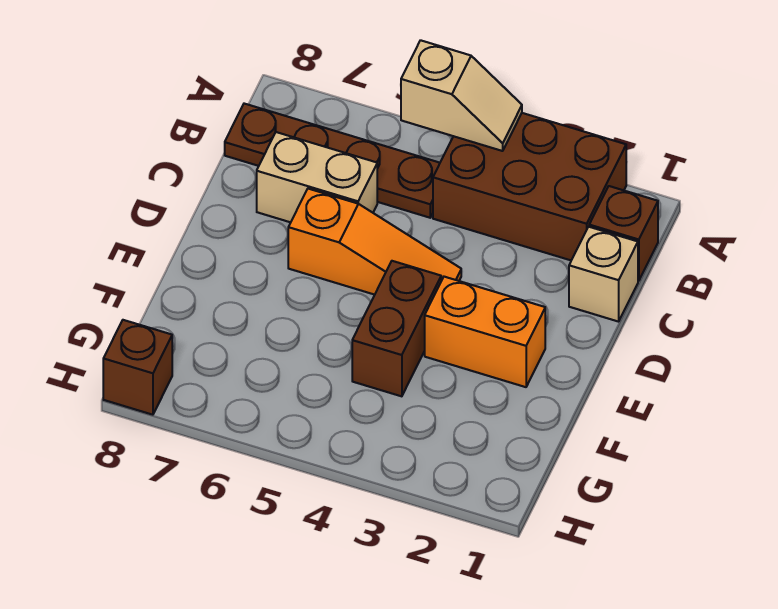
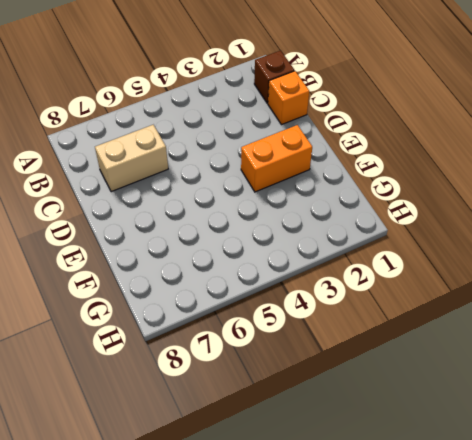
orange brick C1 level 1 -> tan brick C1 level 1
none -> brown brick A2:B4 level 1
none -> brown plate B5:B8 level 1

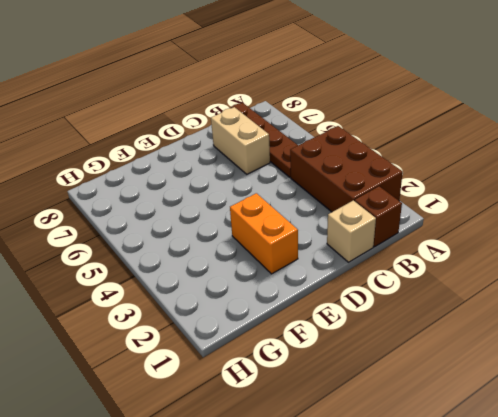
none -> orange slope D4:D6 level 1 top 6
none -> brown brick E4:F4 level 1

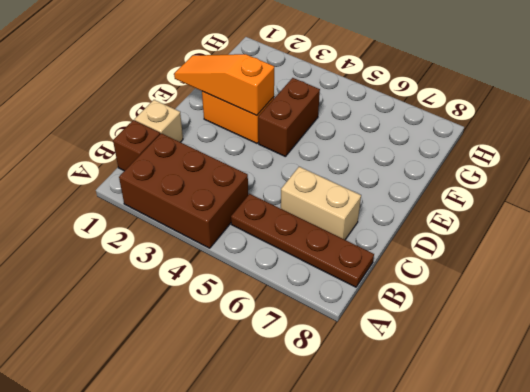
orange slope E1:E3 level 2 top 3 -> orange slope D4:D6 level 1 top 6
none -> brown brick H8 level 1
none -> tan slope A4:A5 level 2 top 5

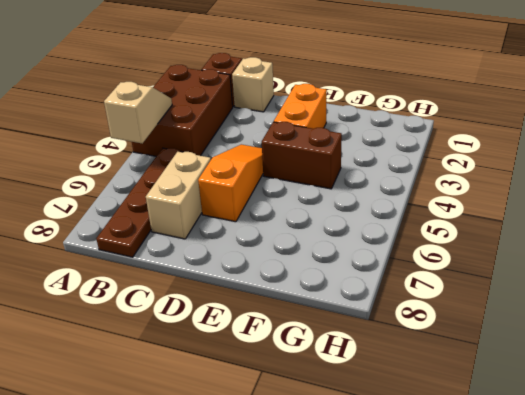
none -> brown brick H8 level 1

